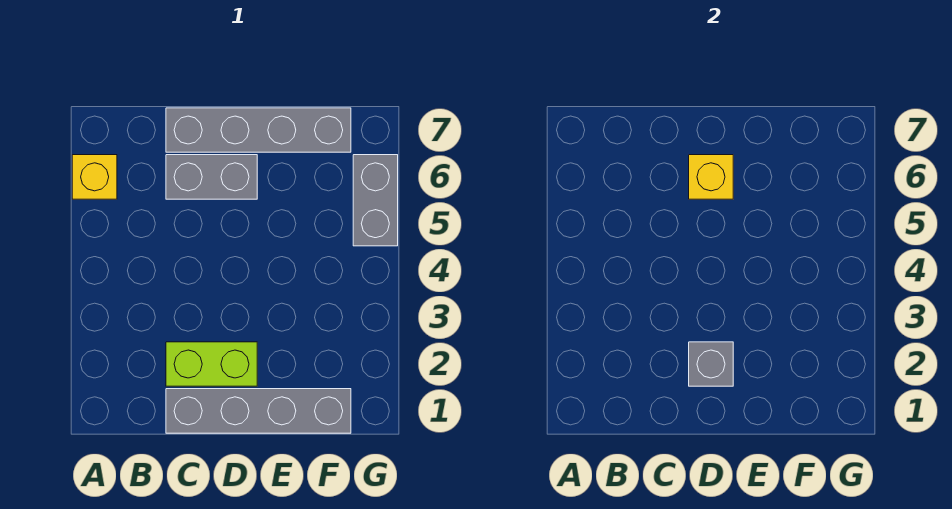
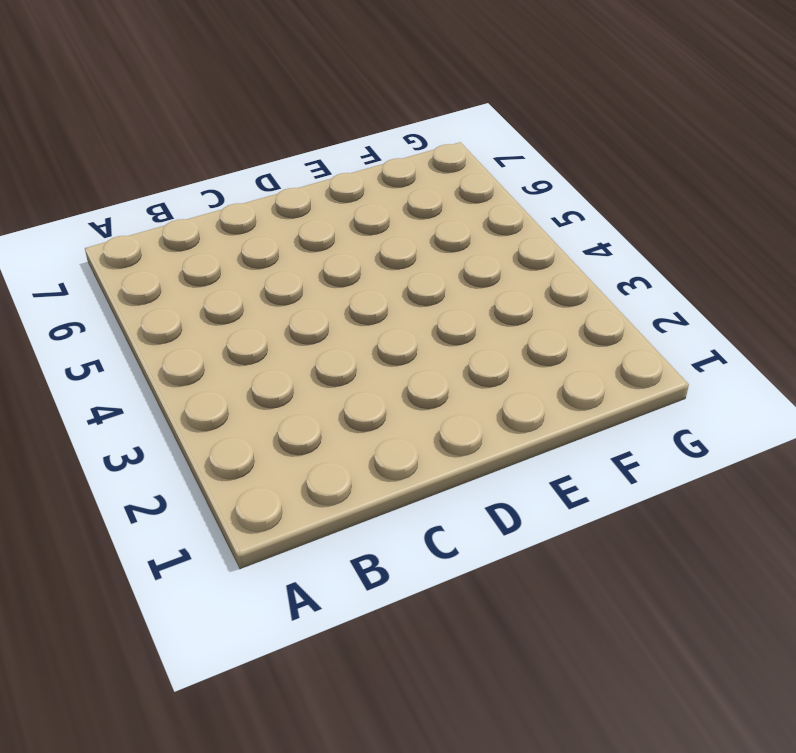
none -> yellow brick A6 level 1
none -> grey brick C1:F1 level 1

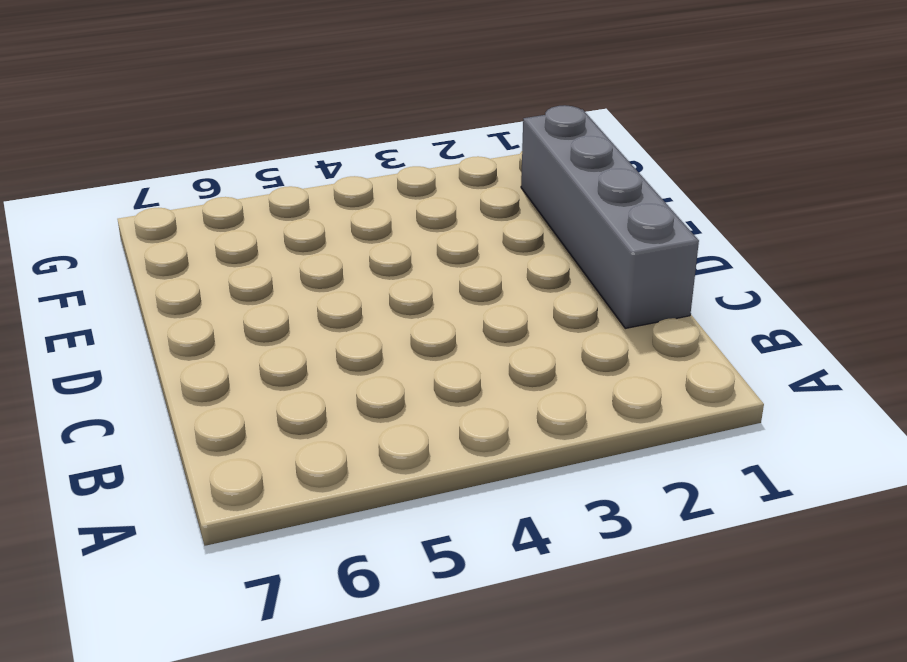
none -> yellow brick A6 level 1
none -> lime brick C2:D2 level 1

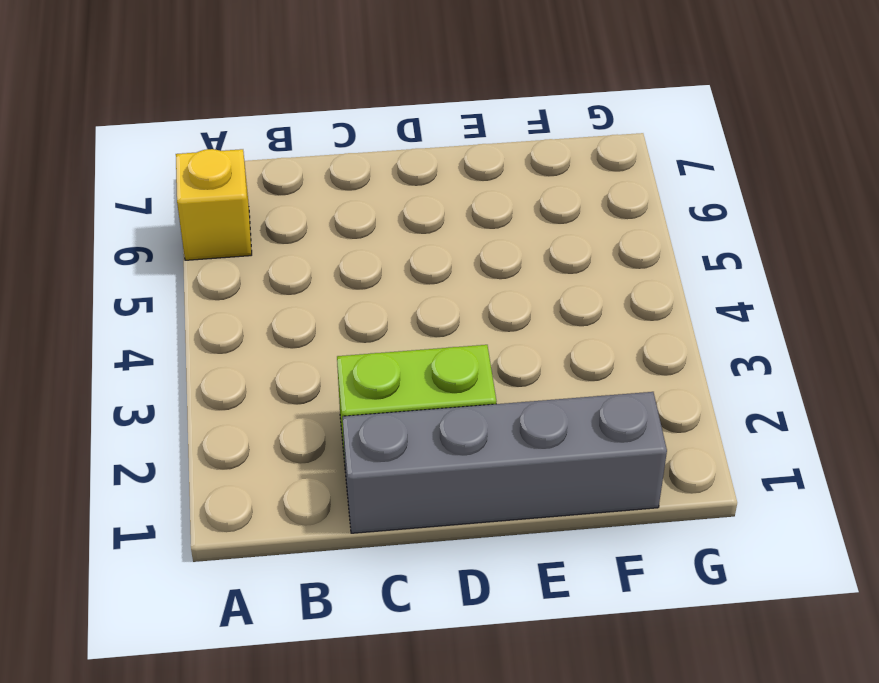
none -> grey brick C6:D6 level 1
none -> grey brick C7:F7 level 1

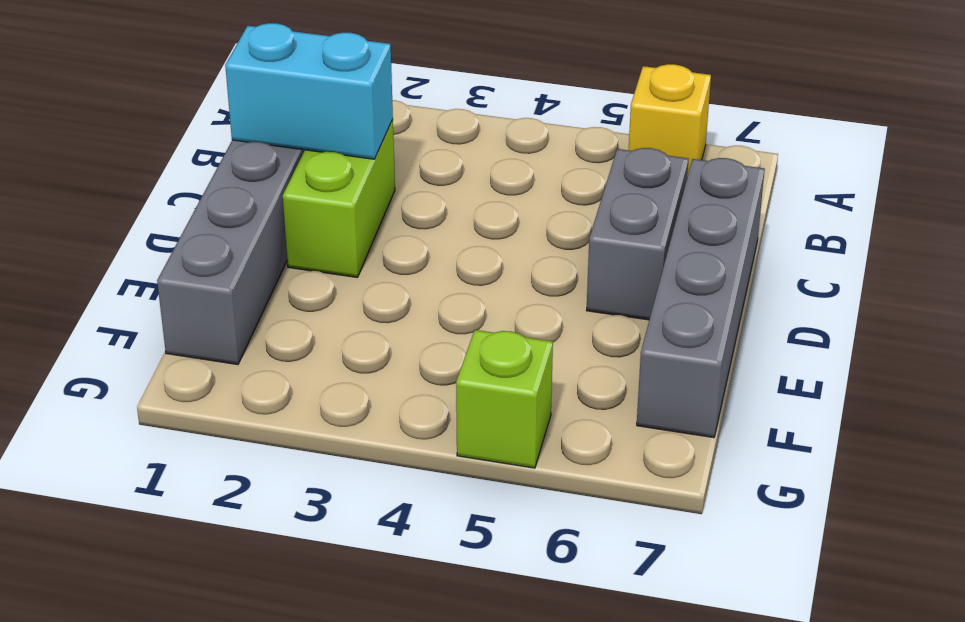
cyan brick C1:C2 level 2 -> none
lime brick G5 level 1 -> grey brick G5:G6 level 1
none -> grey brick D2 level 2
none -> yellow brick D6 level 2

